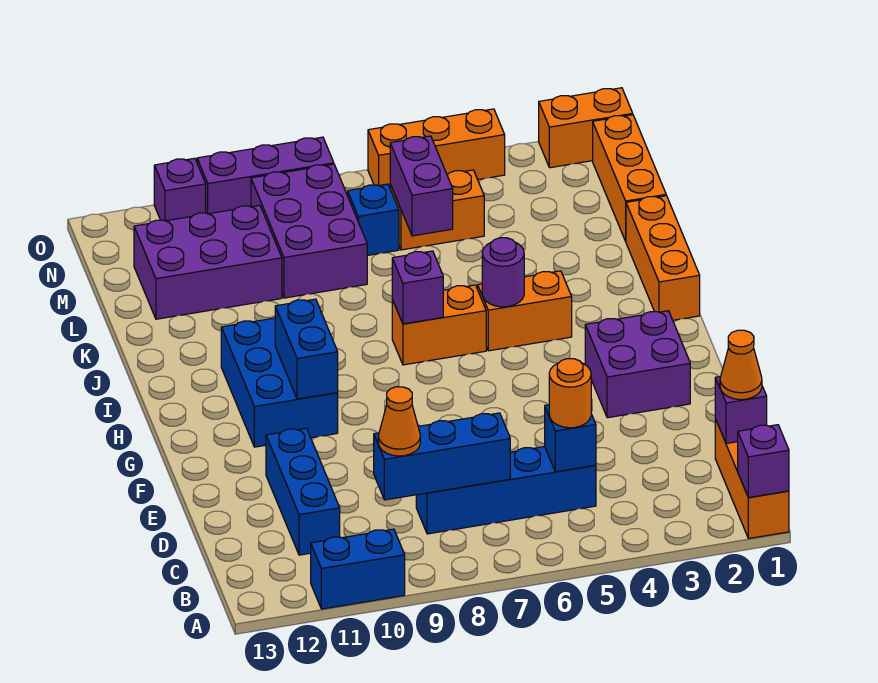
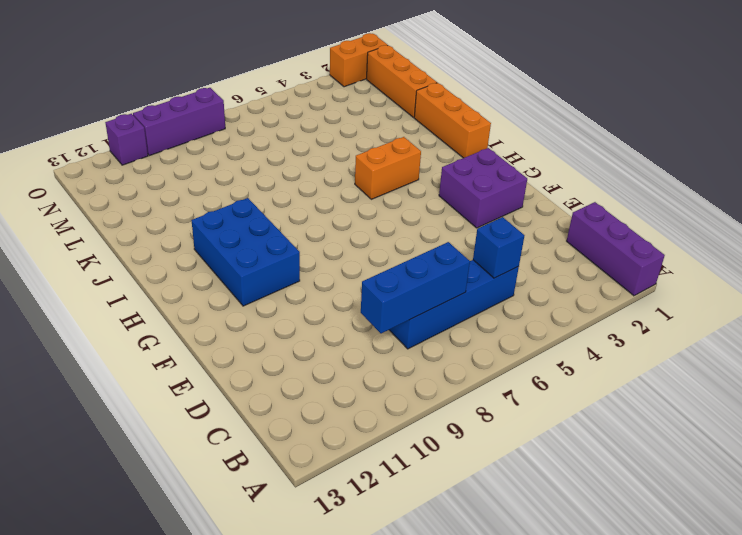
purple brick A1:C1 level 1 -> orange brick A1:C1 level 1
none -> blue brick A10:A11 level 1
none -> blue brick C11:E11 level 1
none -> orange brick I6:I7 level 1

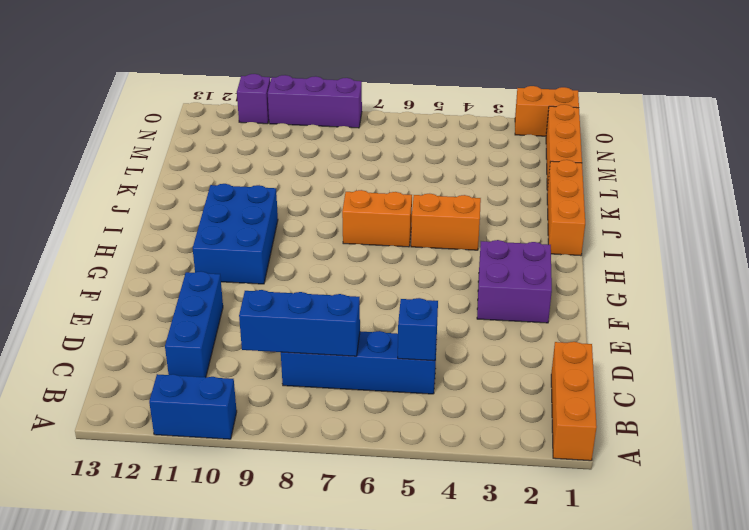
none -> purple brick L8:N9 level 1
none -> purple brick L10:M12 level 1
none -> orange brick M5:M6 level 1

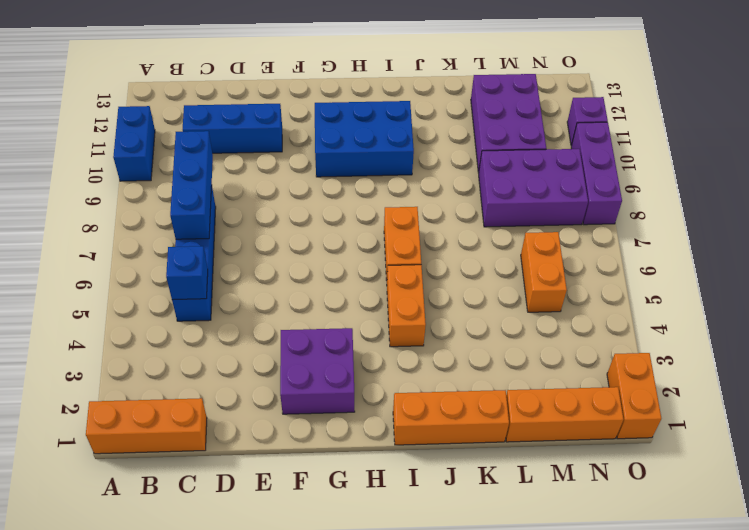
none -> blue brick M7 level 1
none -> orange brick O4:O6 level 1
none -> purple brick A1 level 2

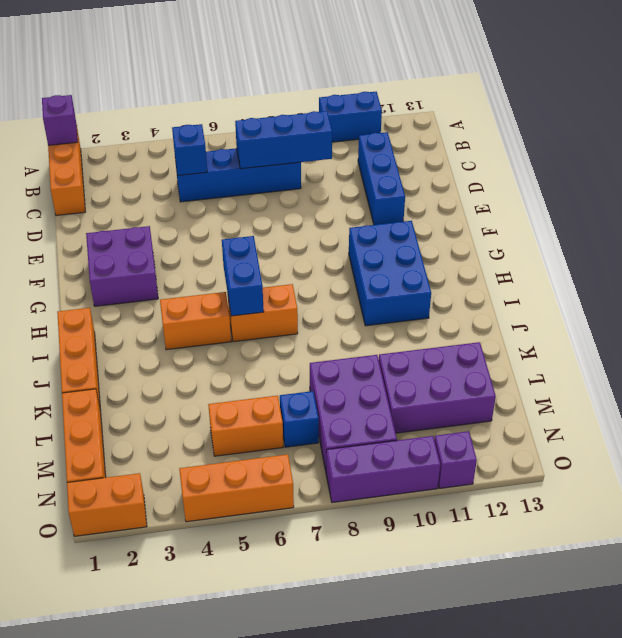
blue brick H6:I6 level 2 -> blue brick G10:H10 level 2
none -> purple brick C1 level 2
none -> purple round brick I5 level 2
none -> purple brick I7 level 2

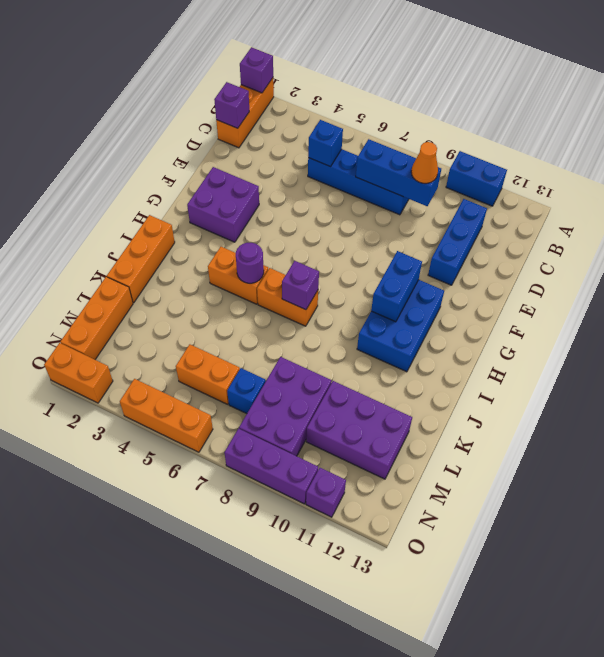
none -> purple brick L6:M6 level 2
none -> orange cone C1 level 3
none -> orange round brick C5 level 3

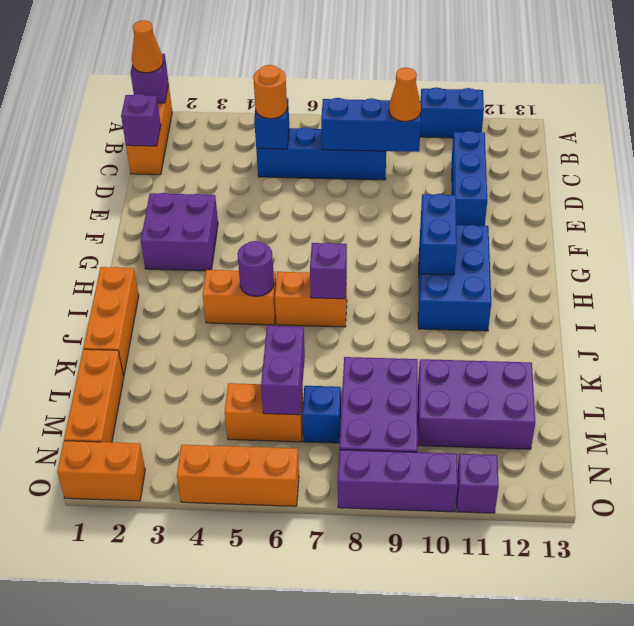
orange cone A1 level 3 -> orange cone C1 level 3

